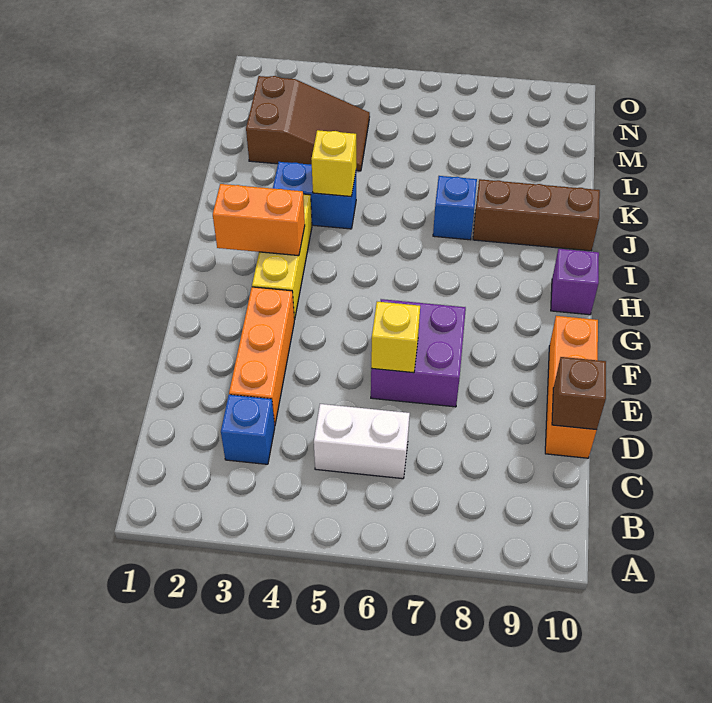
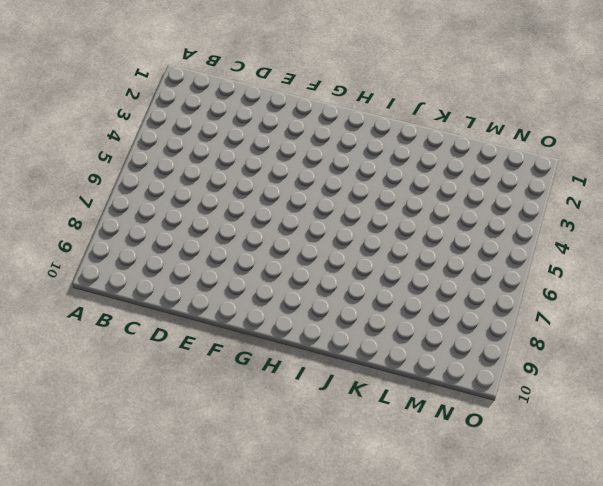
none -> blue brick C3 level 1
none -> white brick C5:C6 level 1
none -> orange brick D3:F3 level 1

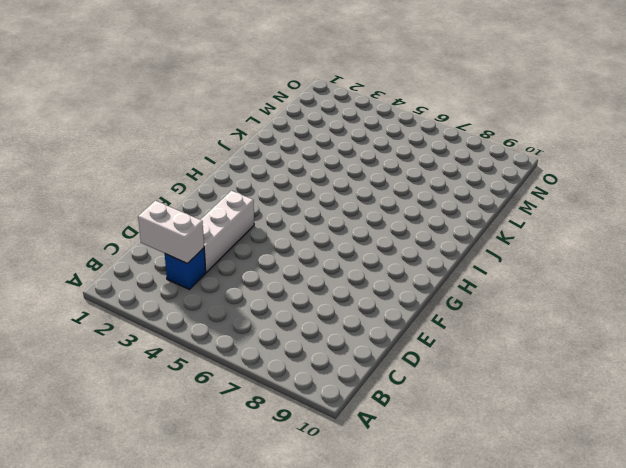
white brick C2:C3 level 2 -> white brick C5:C6 level 1
white brick D3:F3 level 1 -> orange brick D3:F3 level 1
none -> orange brick D10:F10 level 1
none -> purple brick E6:F7 level 1
none -> yellow brick G3:I3 level 1

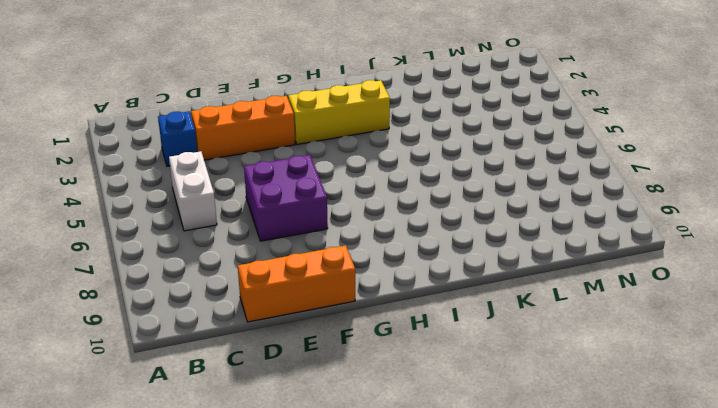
none -> purple brick H10 level 1
none -> blue brick J3:J4 level 1
none -> blue brick J7 level 1

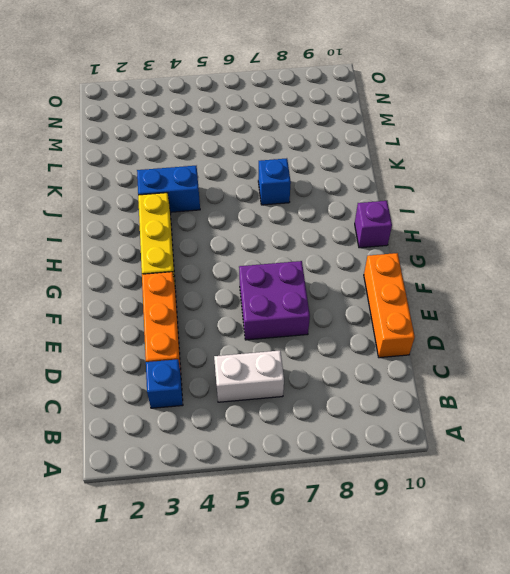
none -> brown brick J8:J10 level 1
none -> brown slope L2:M4 level 1 top 2
none -> brown brick D10 level 2

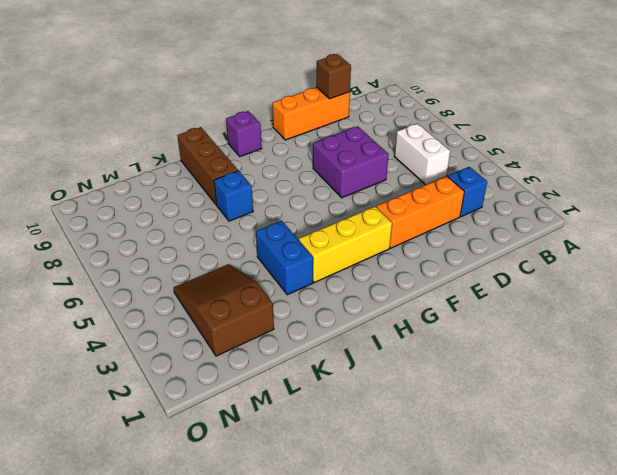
none -> yellow brick E6 level 2
none -> orange brick H2:H3 level 2
none -> yellow brick J4 level 2

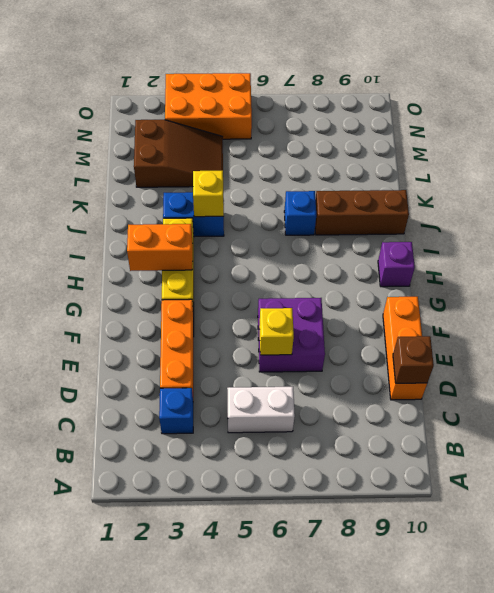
orange brick N3:O5 level 1 -> none

